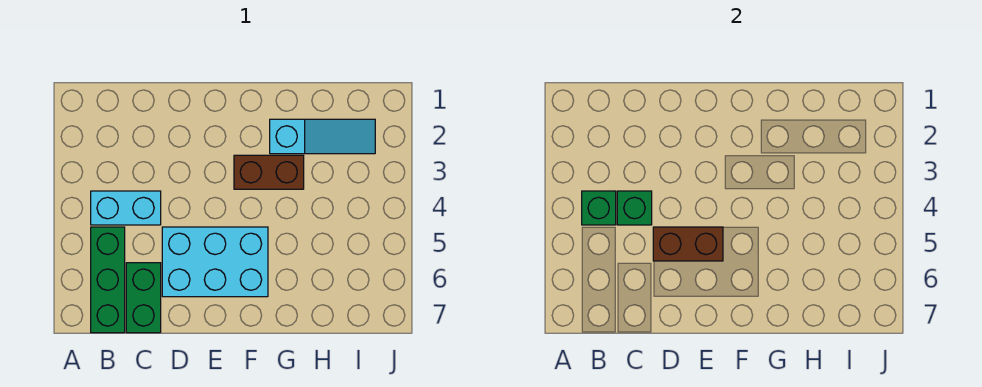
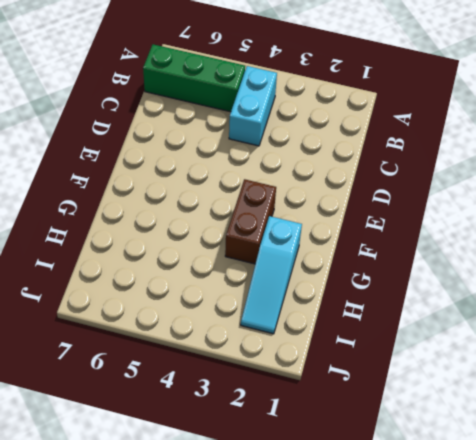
none -> green brick C6:C7 level 1
none -> cyan brick D5:F6 level 1

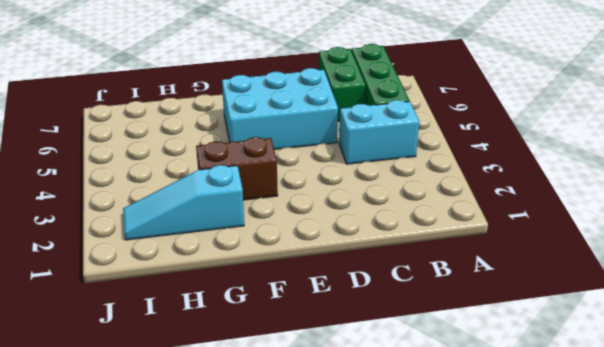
none -> green brick B4 level 2
none -> green brick C4 level 2

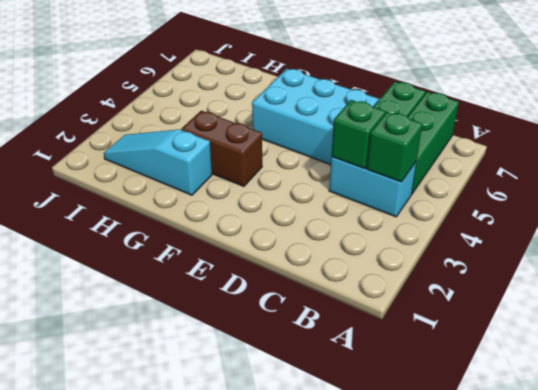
none -> brown brick D5:E5 level 2

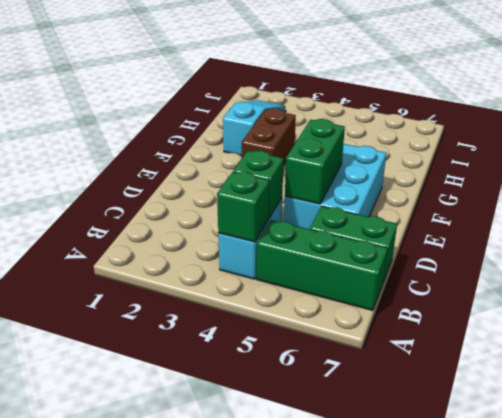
green brick D5:E5 level 2 -> brown brick D5:E5 level 2

